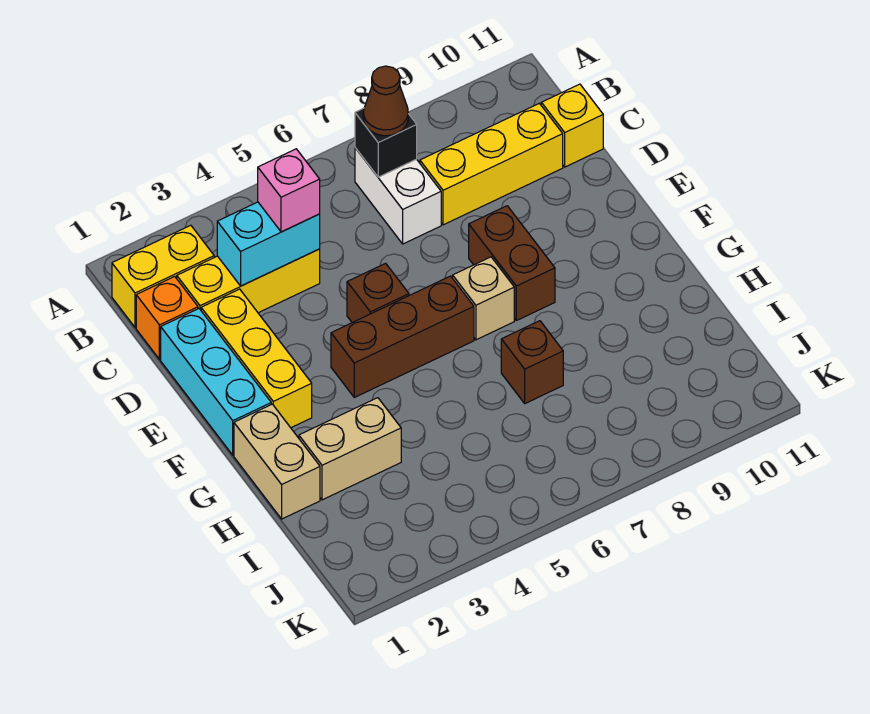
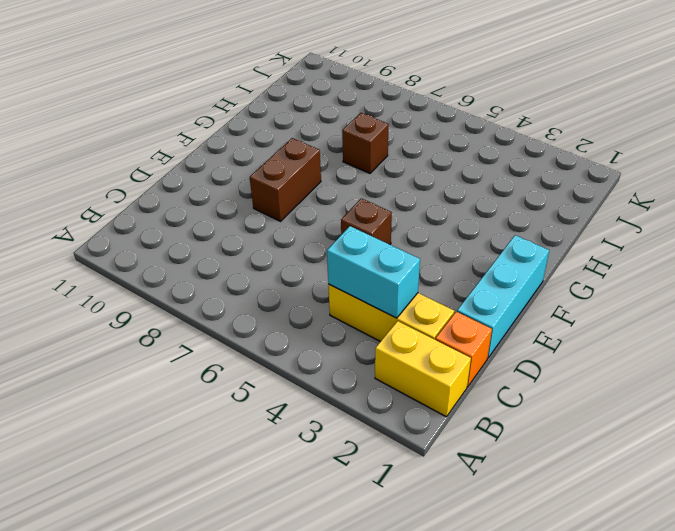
none -> white brick B7:C7 level 1
none -> yellow brick C8:C10 level 1
none -> yellow brick C11 level 1

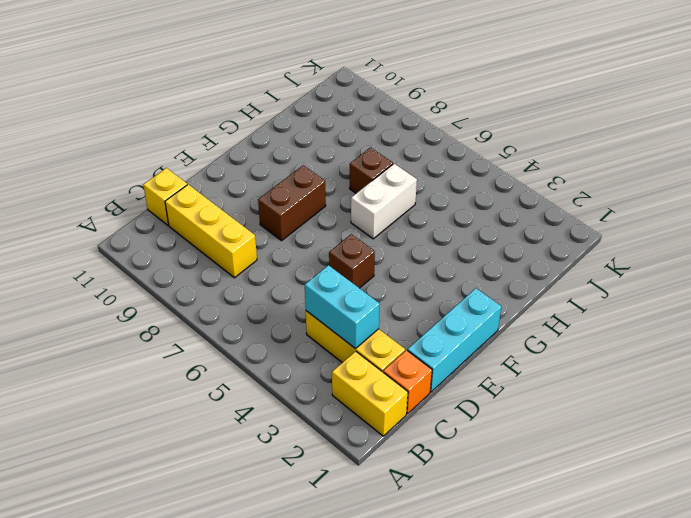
white brick G6:H6 level 1 -> white brick B7:C7 level 1
none -> yellow brick D2:F2 level 1
none -> brown brick F4:F6 level 1
none -> tan brick F7 level 1

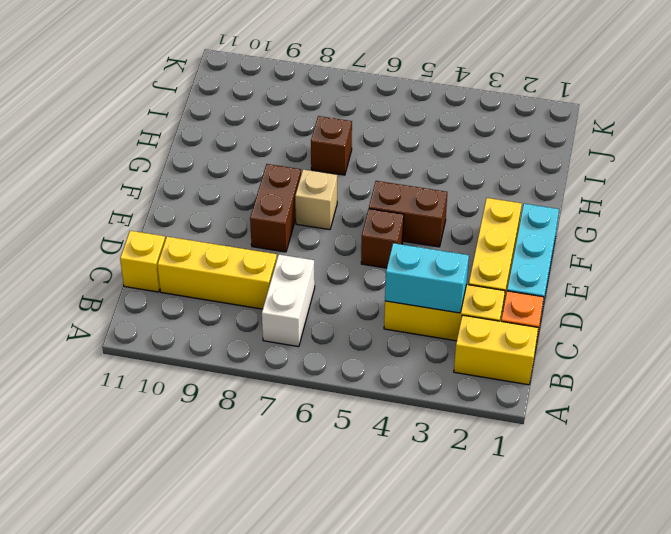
brown brick F4:F5 level 1 -> brown brick F4:F6 level 1
none -> tan brick G1:H1 level 1
none -> tan brick H2:H3 level 1
none -> black brick B7 level 2

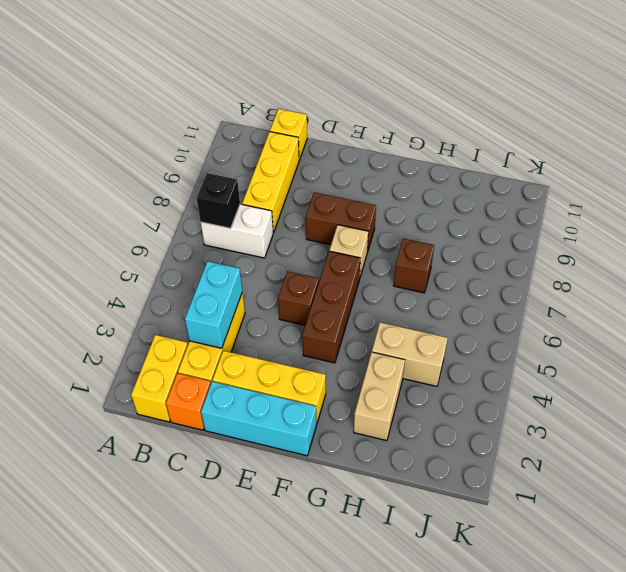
tan brick H4:I4 level 1 -> tan brick G1:H1 level 1
none -> brown cone B7 level 3
none -> pink brick C4 level 3

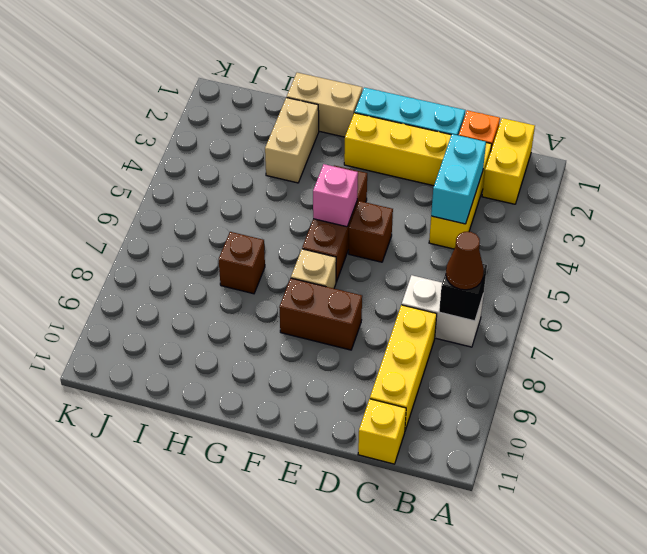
pink brick F5 level 2 -> pink brick C4 level 3

